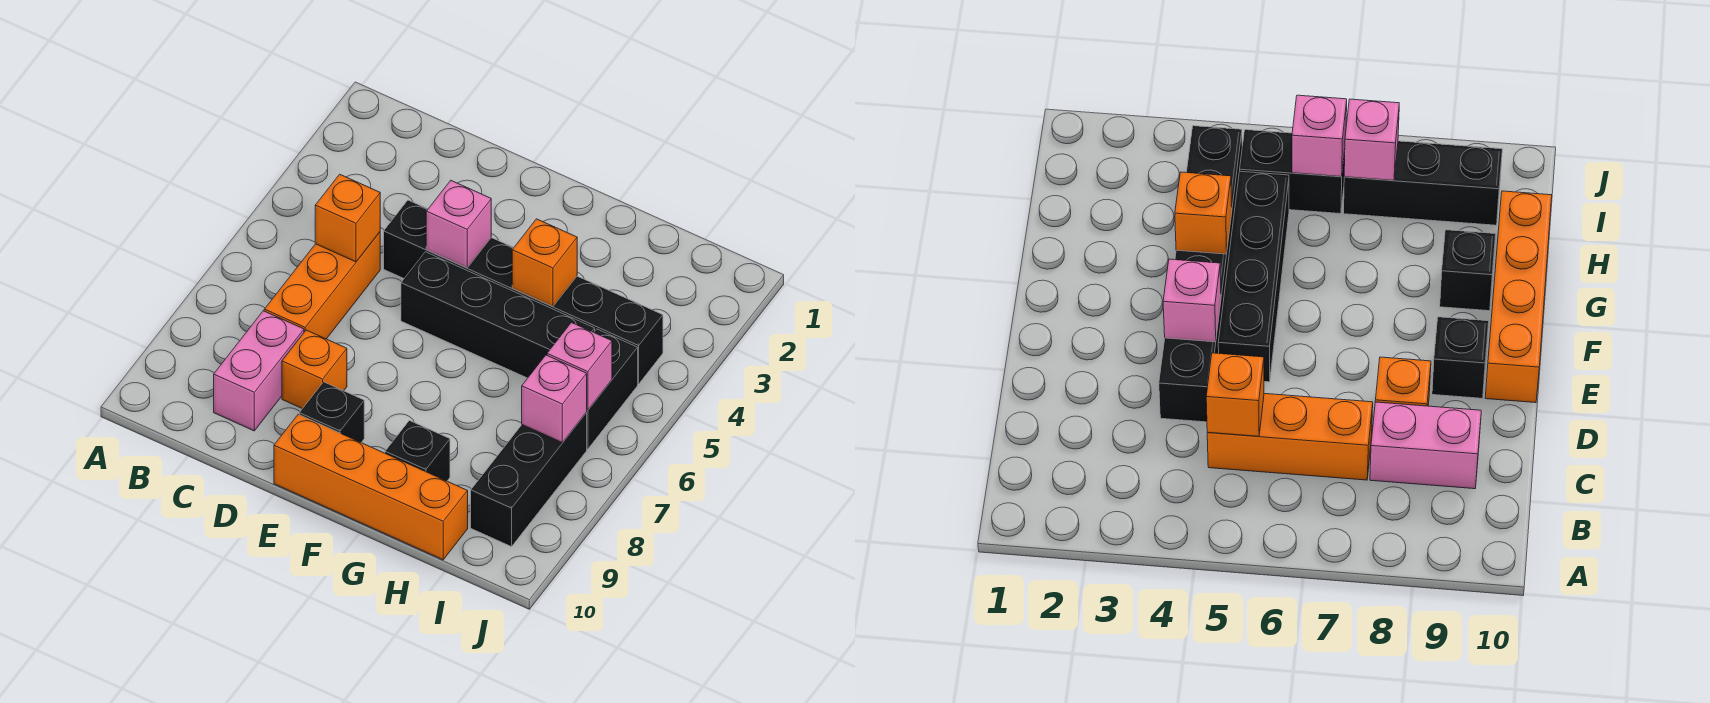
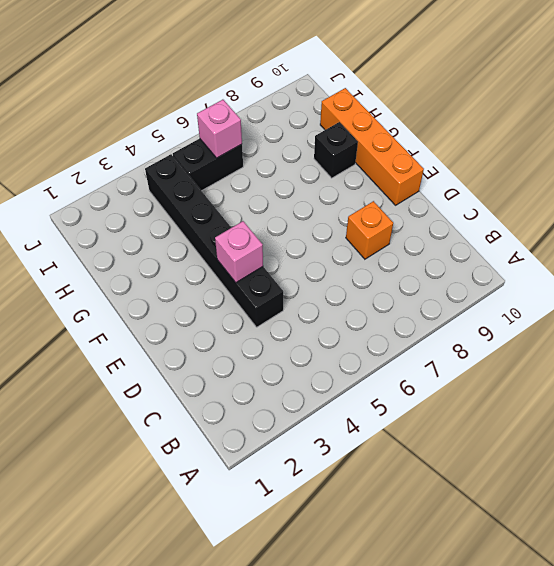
none -> orange brick C5:C7 level 1
none -> pink brick C8:C9 level 1
none -> black brick E5:H5 level 1

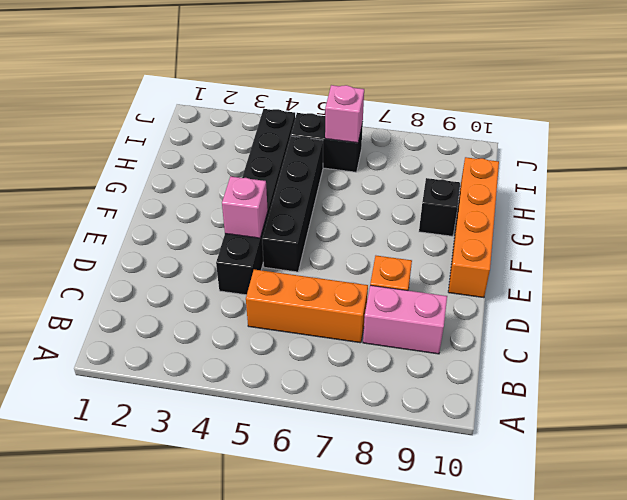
none -> black brick E9 level 1
none -> black brick I7:I9 level 1
none -> orange brick C5 level 2

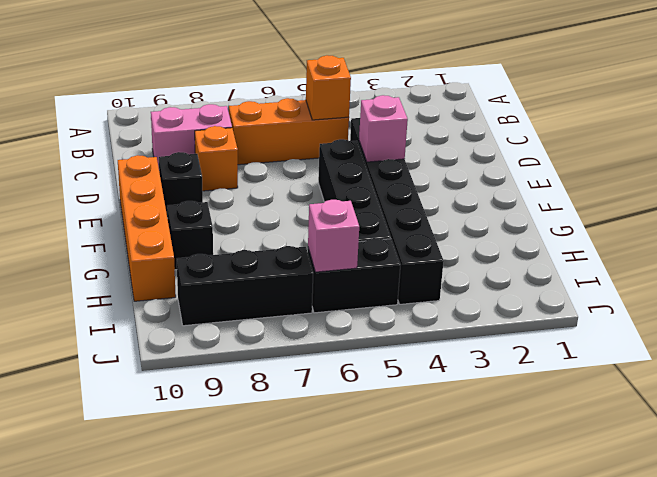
none -> orange brick G4 level 2
none -> pink brick I7 level 2

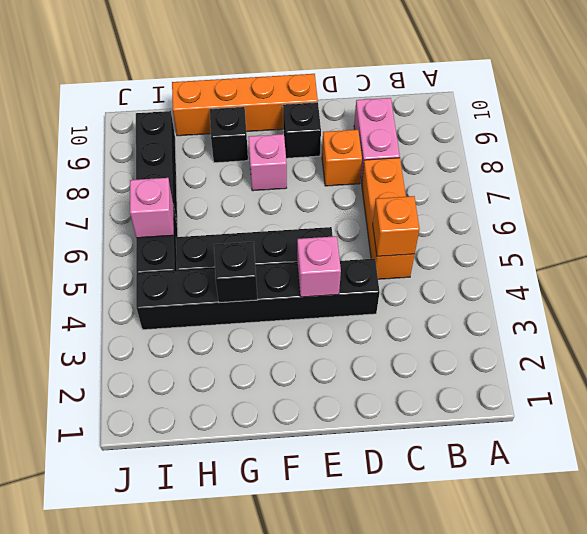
pink brick F8 level 1 -> pink brick I7 level 2
black brick G4 level 2 -> orange brick G4 level 2

